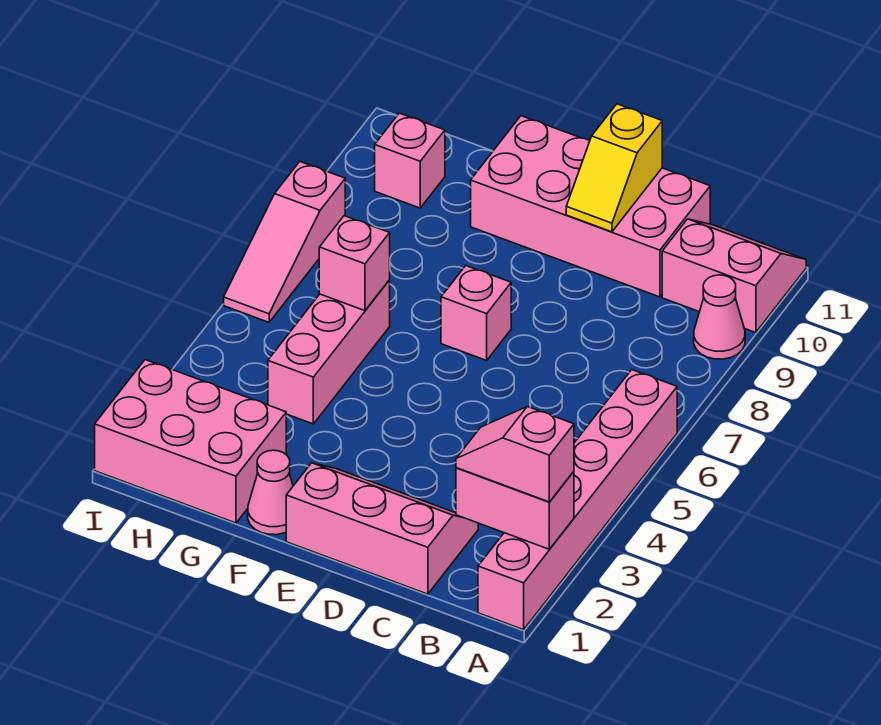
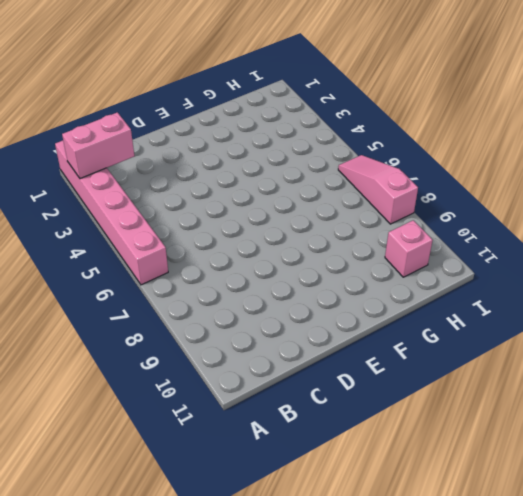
none -> pink cone A9 level 1
none -> pink slope A10:B11 level 1 top 10
none -> pink slope C1:E2 level 1 top 1

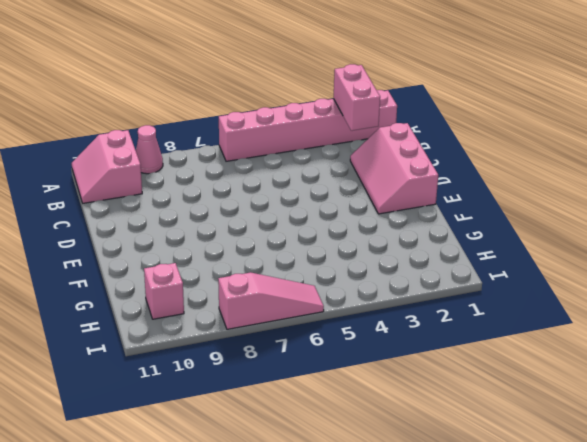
none -> pink brick C10:F11 level 1
none -> pink brick E7 level 1
none -> pink cone F1 level 1

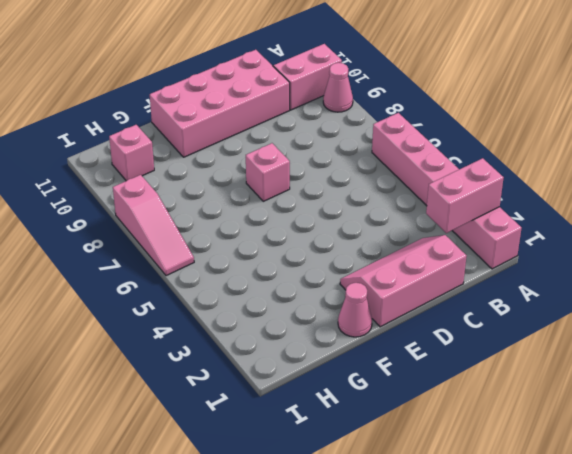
none -> pink brick G1:I2 level 1
none -> pink brick G4:G6 level 1
none -> yellow slope D10:D11 level 2 top 11

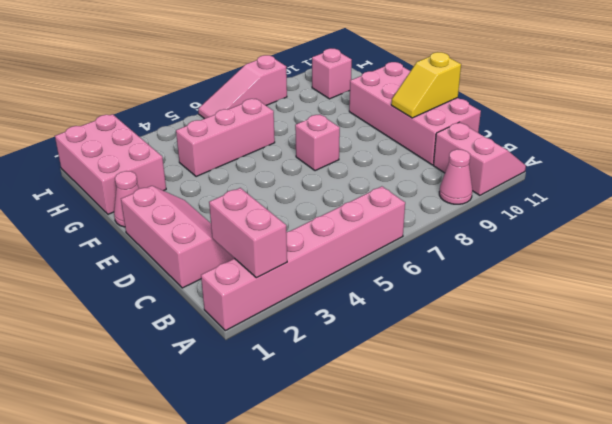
none -> pink brick G6 level 2
none -> pink slope A2:B2 level 3 top A

